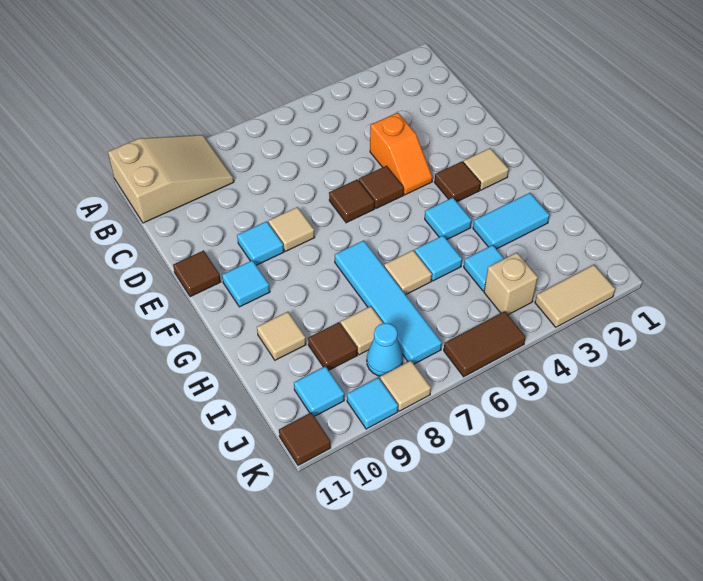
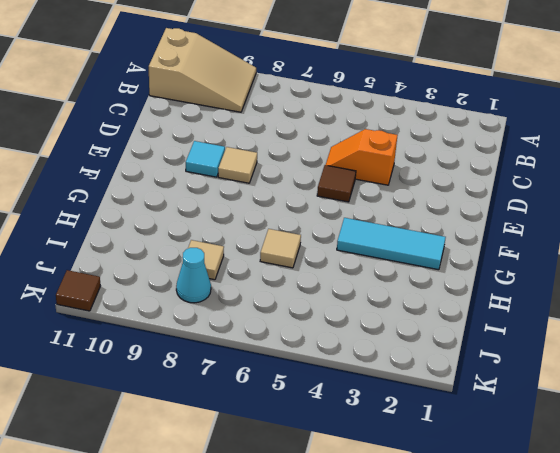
orange slope D4:D5 level 1 top 4 -> orange slope D4:E4 level 1 top D
cyan tile G2:G4 level 1 -> cyan tile G4 level 1
none -> brown tile E6 level 1
none -> brown tile E11 level 1
none -> tan tile F2 level 1

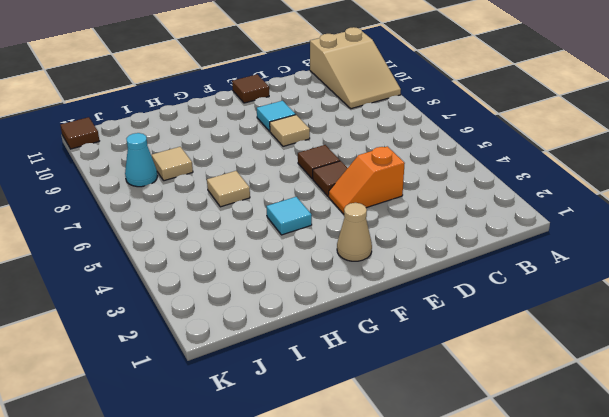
tan cone F2 level 1 -> tan tile F2 level 1
none -> brown tile F3 level 1
none -> cyan tile F10 level 1
none -> cyan tile G7:J7 level 1

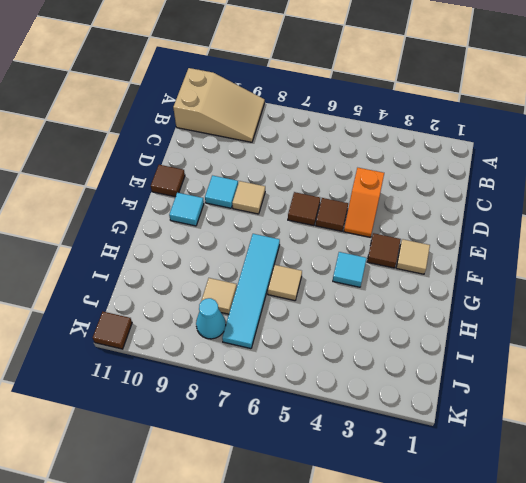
none -> cyan tile H2:H3 level 1
none -> cyan tile H5 level 1
none -> tan tile H10 level 1

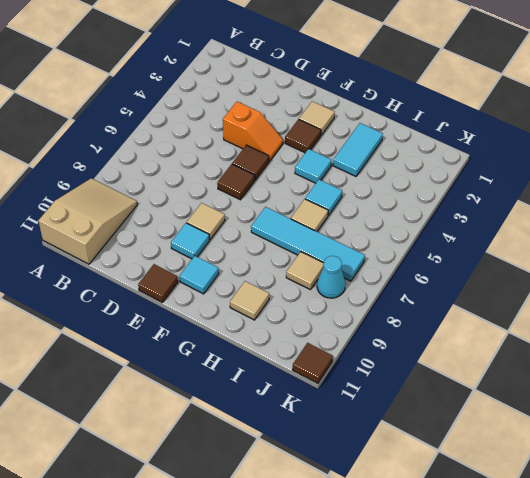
none -> cyan tile I4 level 1
none -> brown tile I9 level 1
none -> tan brick J4 level 1

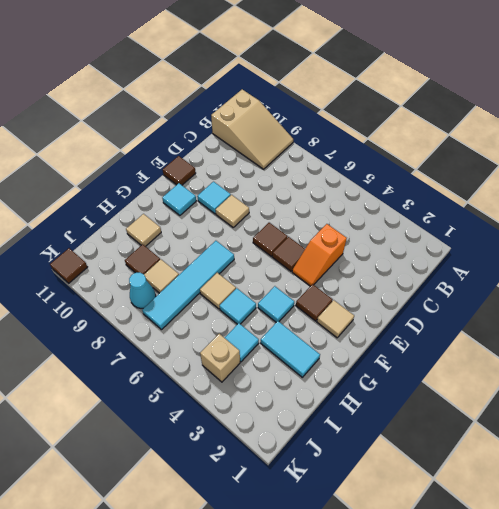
none -> cyan tile J10 level 1
none -> tan tile K2:K3 level 1
none -> brown tile K5:K6 level 1

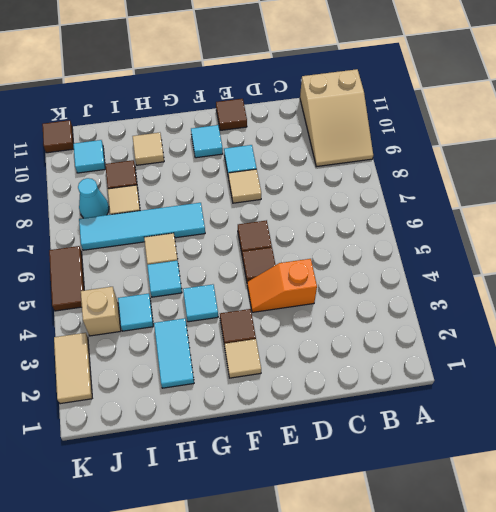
none -> tan tile K8 level 1
none -> cyan tile K9 level 1

